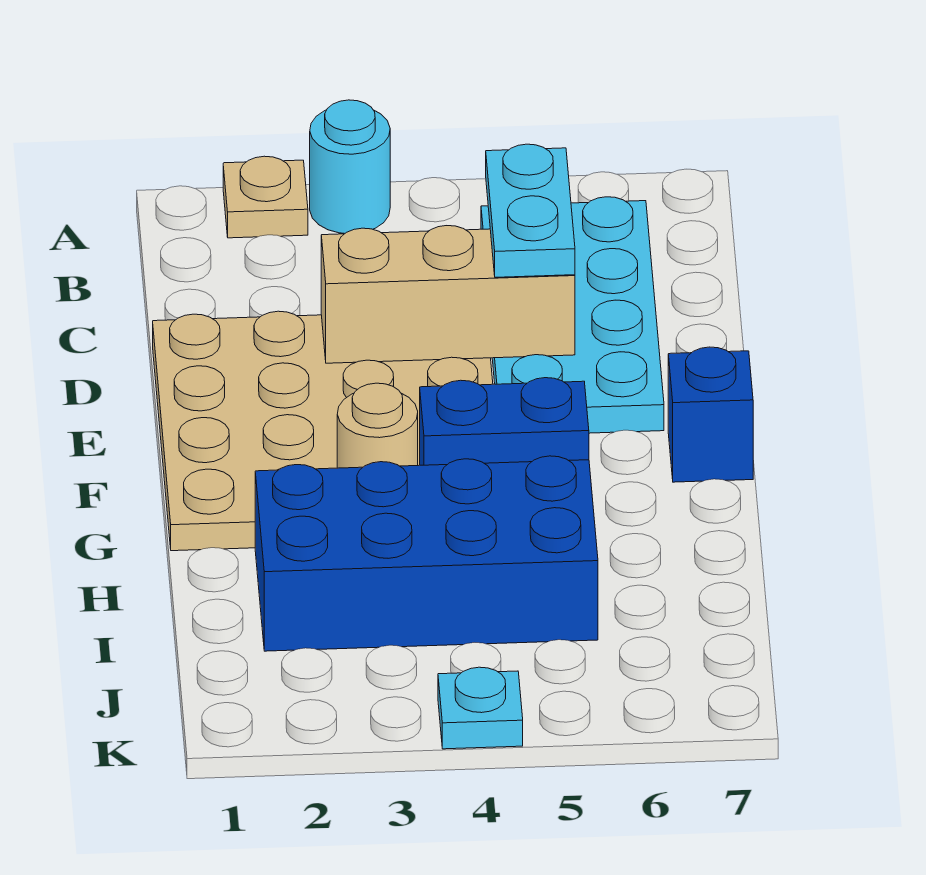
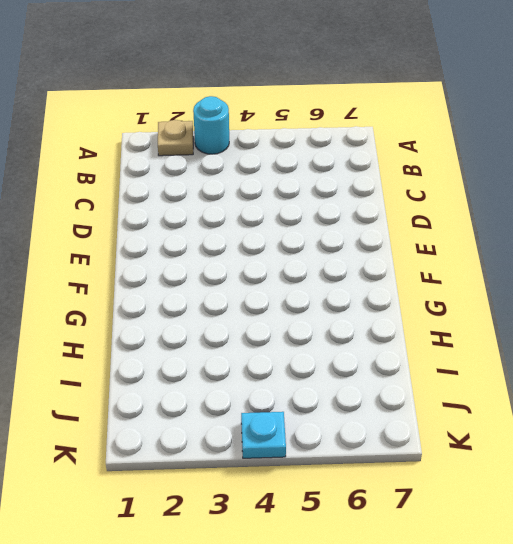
none -> cyan plate B5:E6 level 1
none -> tan plate D1:G4 level 1

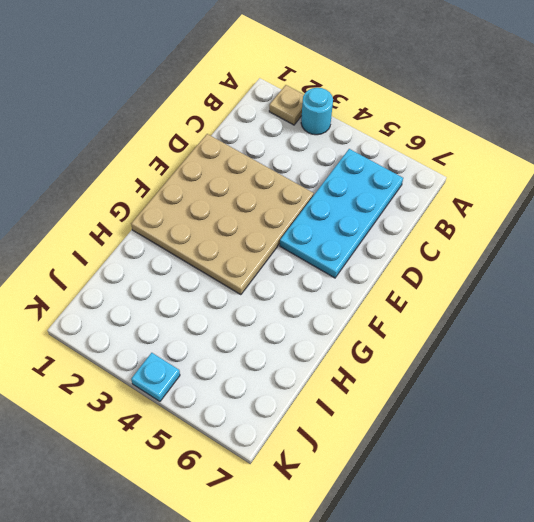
none -> blue brick F7 level 1
none -> blue brick H2:I5 level 1

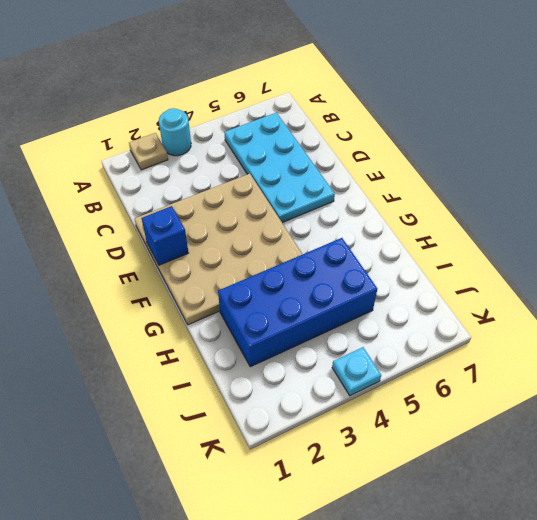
blue brick E1 level 2 -> blue brick F7 level 1
none -> tan brick D3:D5 level 2
none -> tan round brick G3 level 2

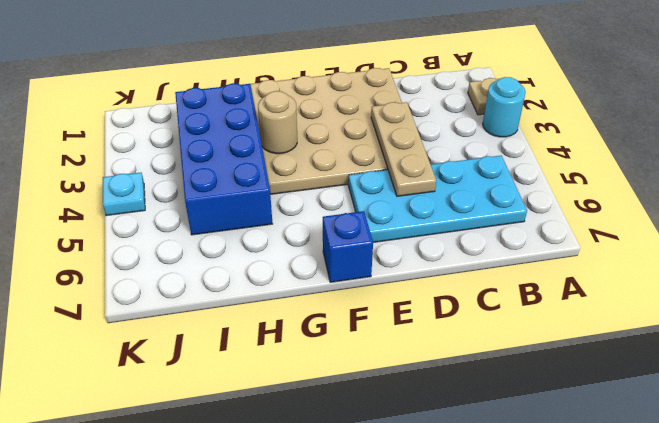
tan plate D3:D5 level 2 -> tan brick D3:D5 level 2
none -> blue brick G4:G5 level 2
none -> cyan plate C5:D5 level 3

